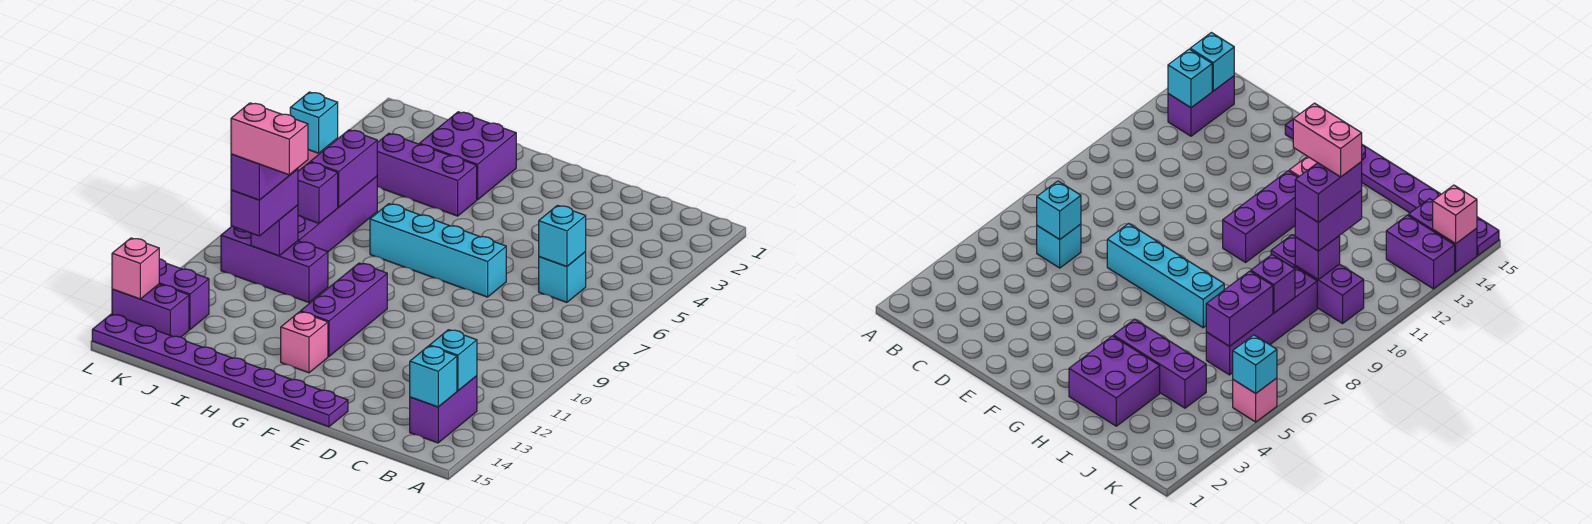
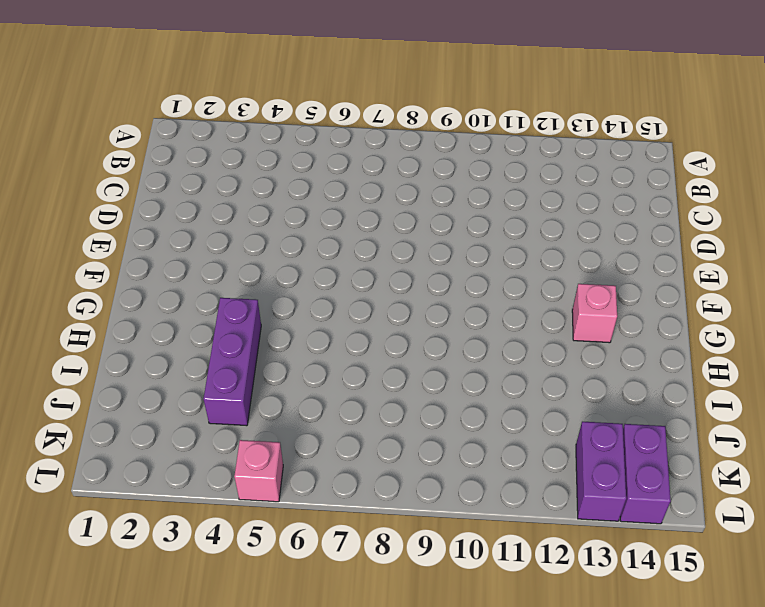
none -> purple brick B13:B14 level 1
none -> cyan brick C6 level 1
none -> cyan brick E7:H7 level 1

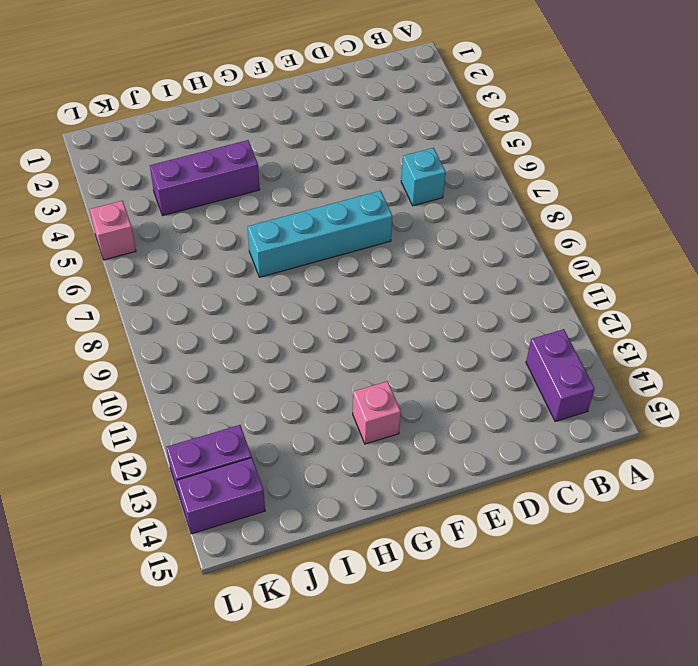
none -> purple plate E15:L15 level 1
none -> purple brick G10:G12 level 1
none -> purple brick H2:I3 level 1

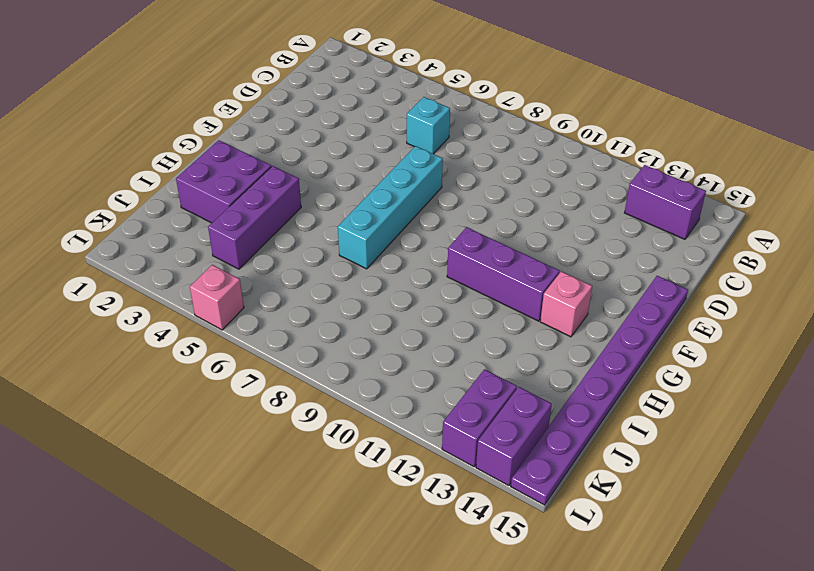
none -> purple brick I10:K10 level 1
none -> purple brick J6:J9 level 1
none -> cyan brick B13 level 2

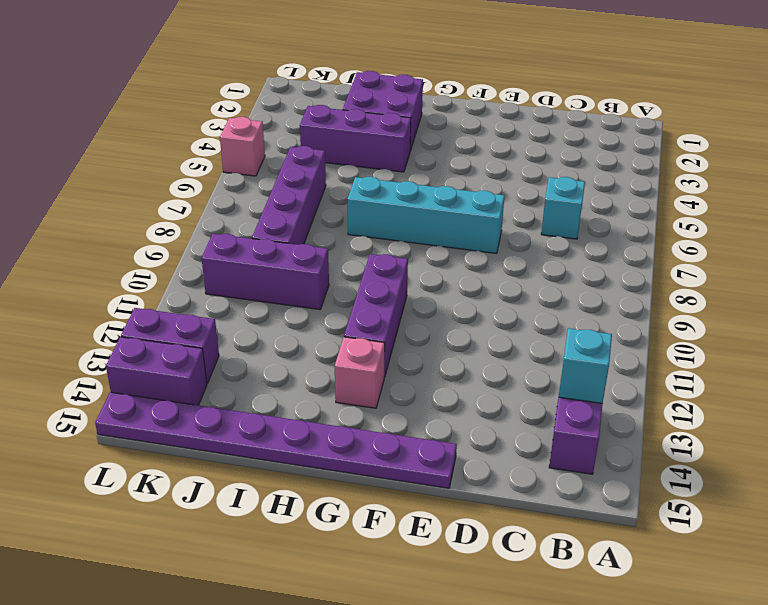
none -> cyan brick B14 level 2
none -> cyan brick C6 level 2
none -> purple brick J6:J7 level 2

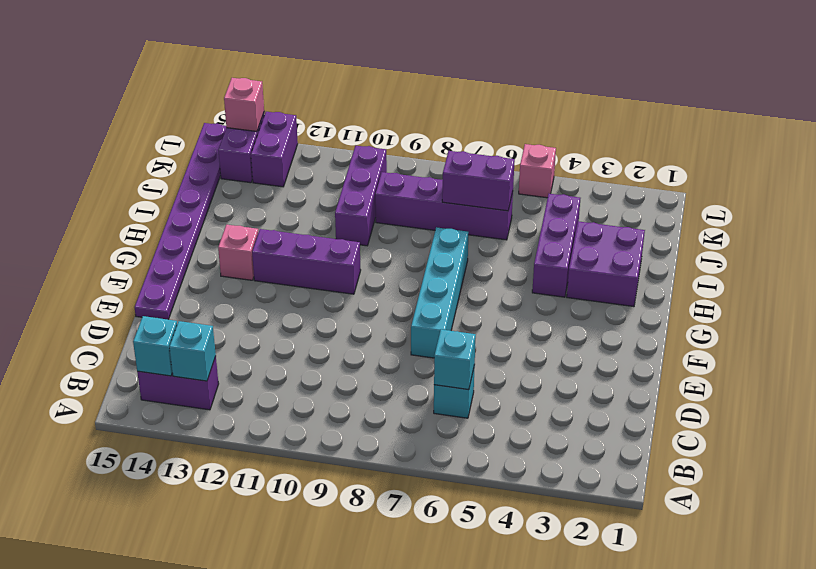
none -> purple brick J8 level 2
none -> purple brick J10 level 2
none -> cyan brick L5 level 2

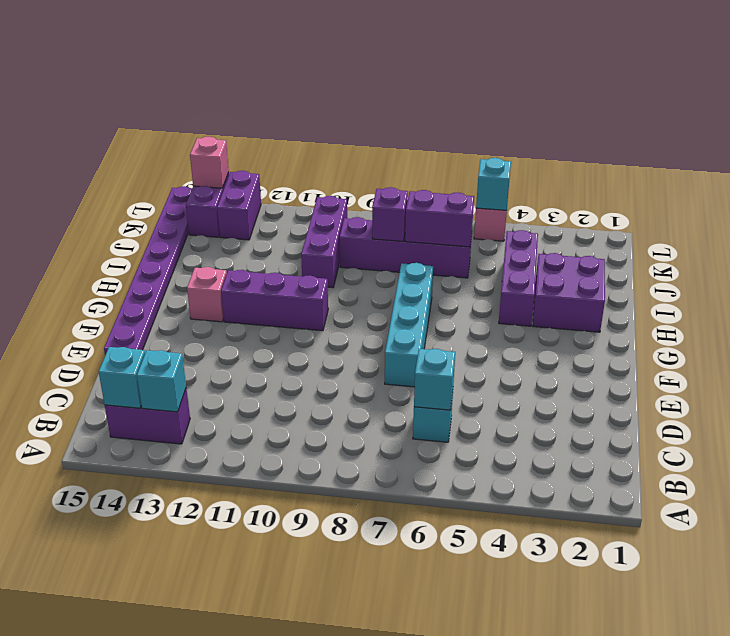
none -> purple brick J10 level 2
none -> purple brick J10:J11 level 3
none -> purple brick J10:J11 level 4

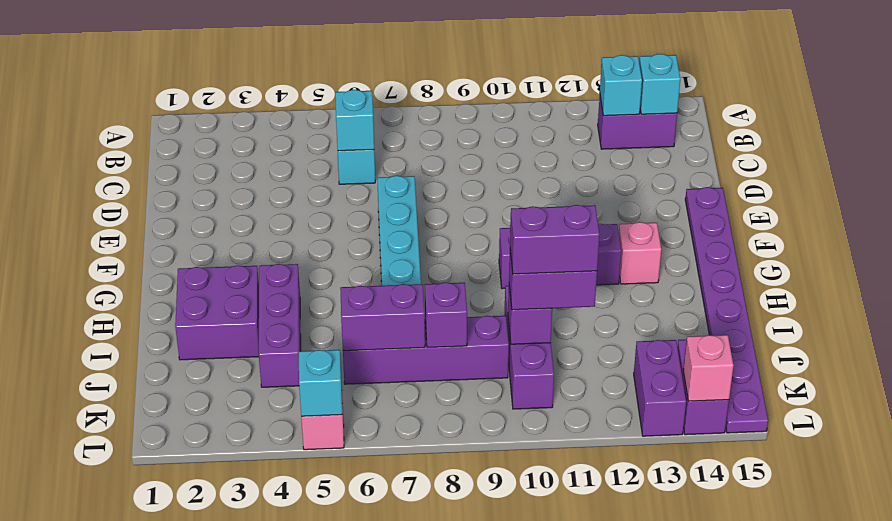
none -> pink brick I11:J11 level 5

